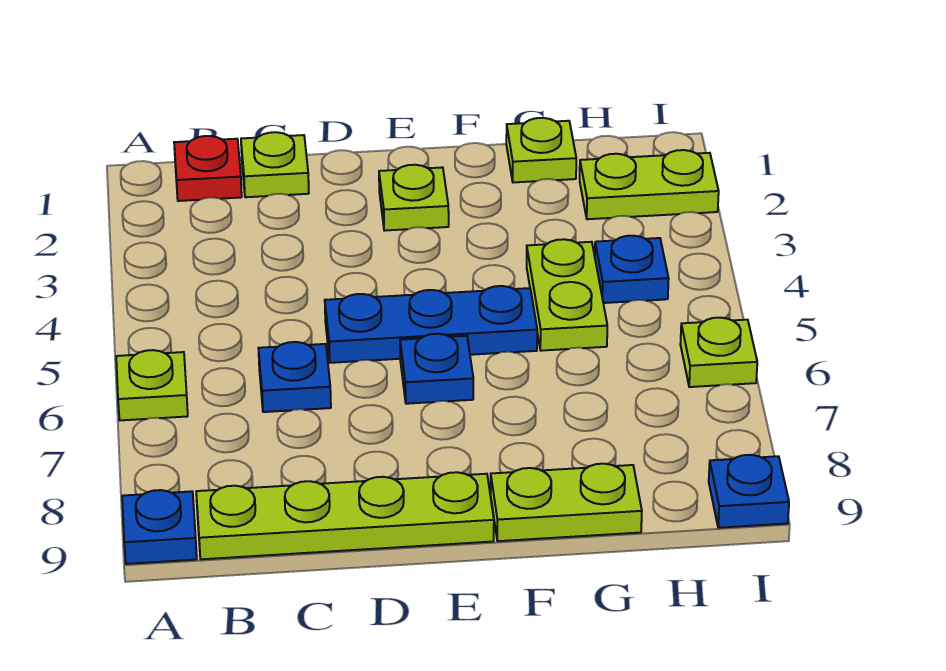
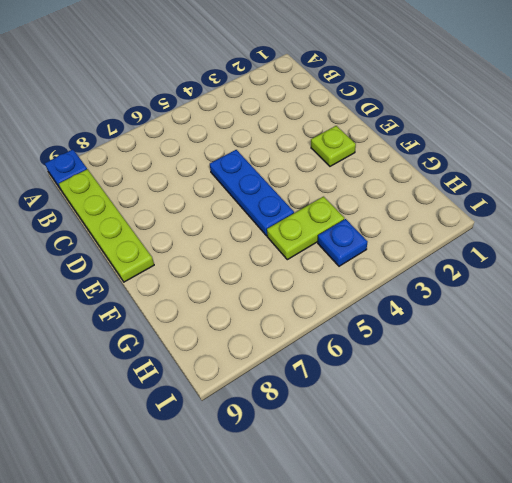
none -> lime plate A6 level 1
none -> red plate B1 level 1
none -> lime plate C1 level 1

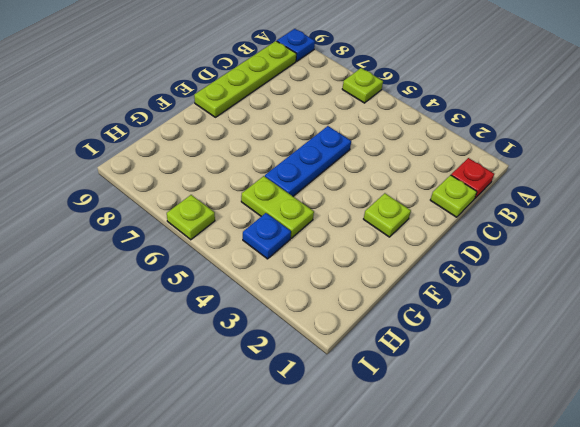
none -> blue plate C6 level 1
none -> blue plate E6 level 1
none -> lime plate F9:G9 level 1

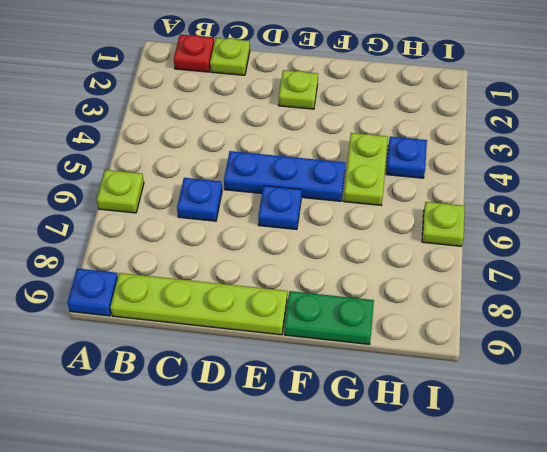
green plate F9:G9 level 1 -> lime plate F9:G9 level 1
none -> lime plate G1 level 1
none -> lime plate H2:I2 level 1
none -> blue plate I9 level 1

